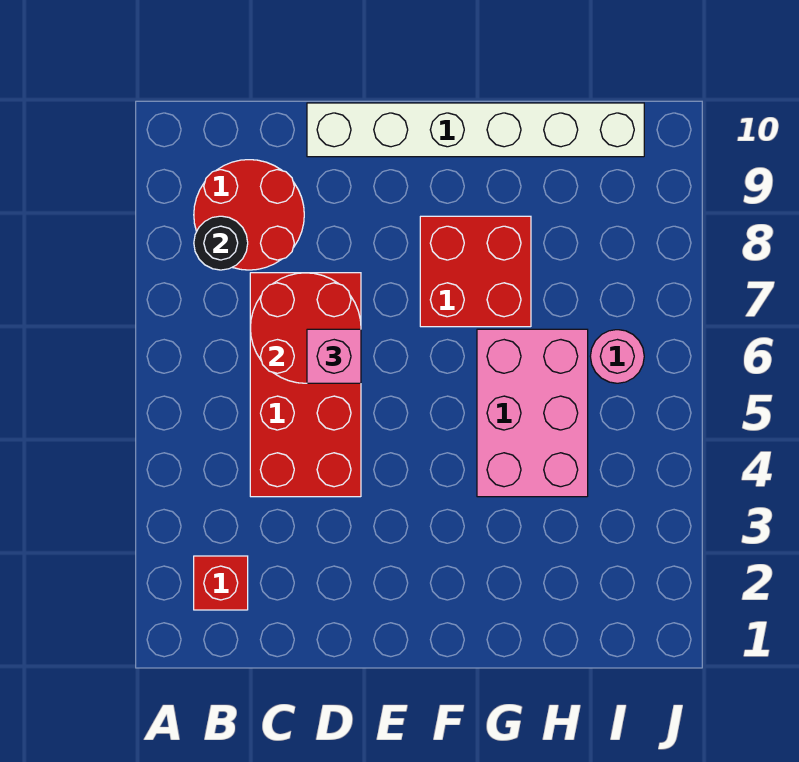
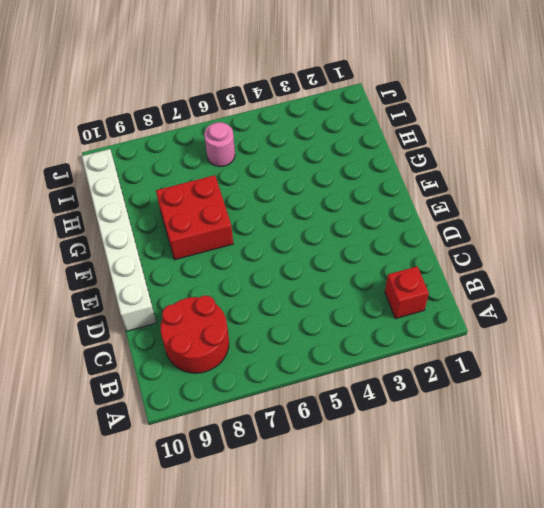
none -> red brick C4:D7 level 1
none -> pink brick G4:H6 level 1

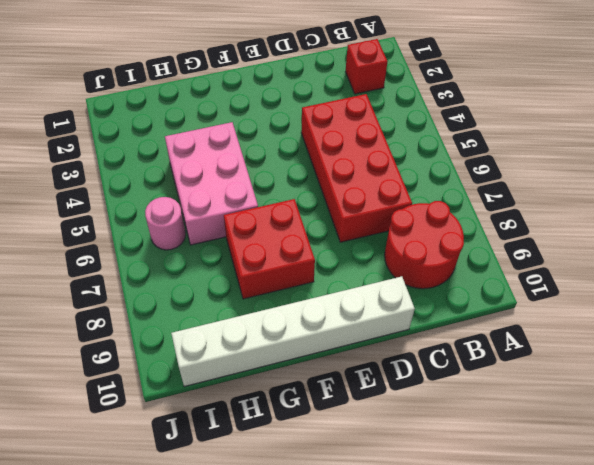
none -> black round brick B8 level 2
none -> red round brick C6:D7 level 2

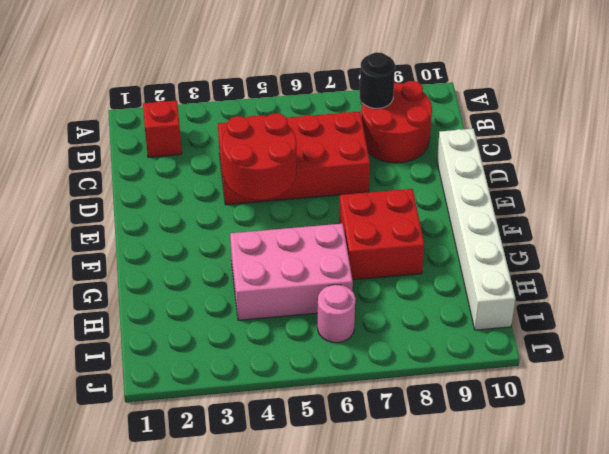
red round brick D4:E5 level 2 -> red round brick C6:D7 level 2
none -> pink brick D6 level 3

